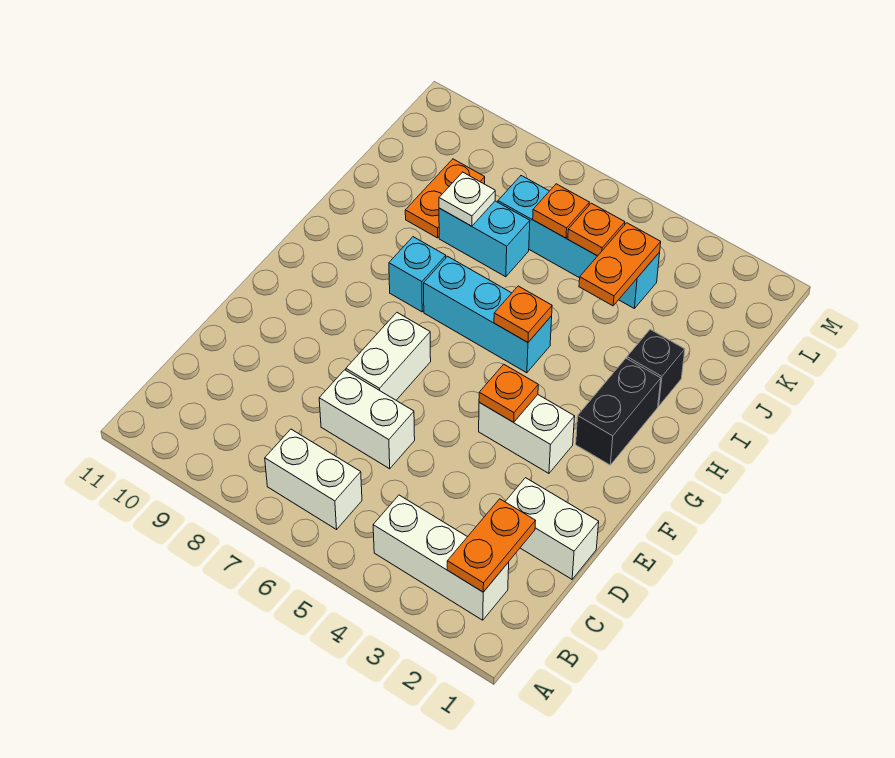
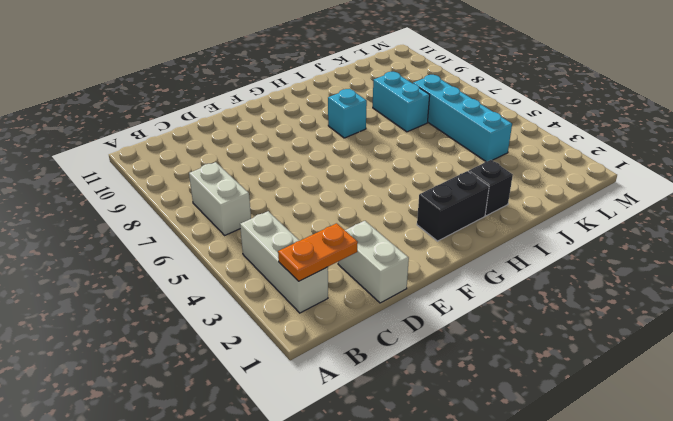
none -> white brick D6:D7 level 1
none -> white brick E7:F7 level 1
none -> white brick F3:F4 level 1

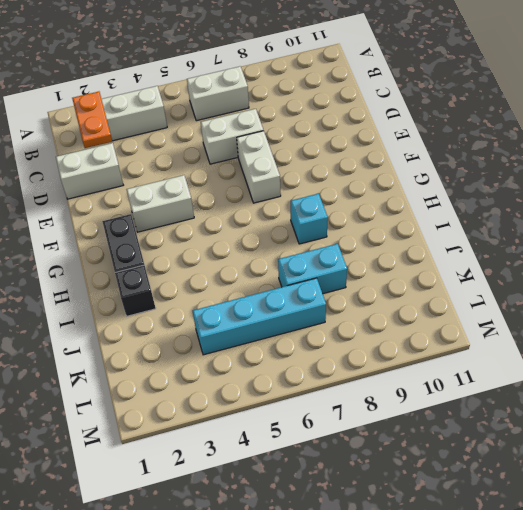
none -> cyan brick H5:H7 level 1
none -> orange plate J9:K9 level 1
none -> orange plate F4 level 2

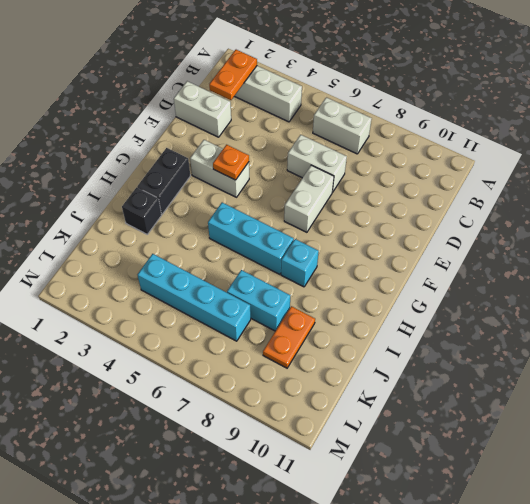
none -> orange plate H5 level 2
none -> orange plate J4:K4 level 2
none -> white plate J8 level 2

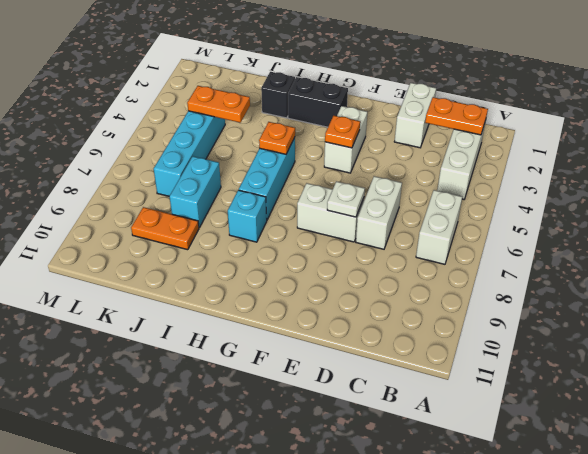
white plate E7 level 2 -> white plate J8 level 2
none -> orange plate K5 level 2
none -> orange plate K6 level 2

